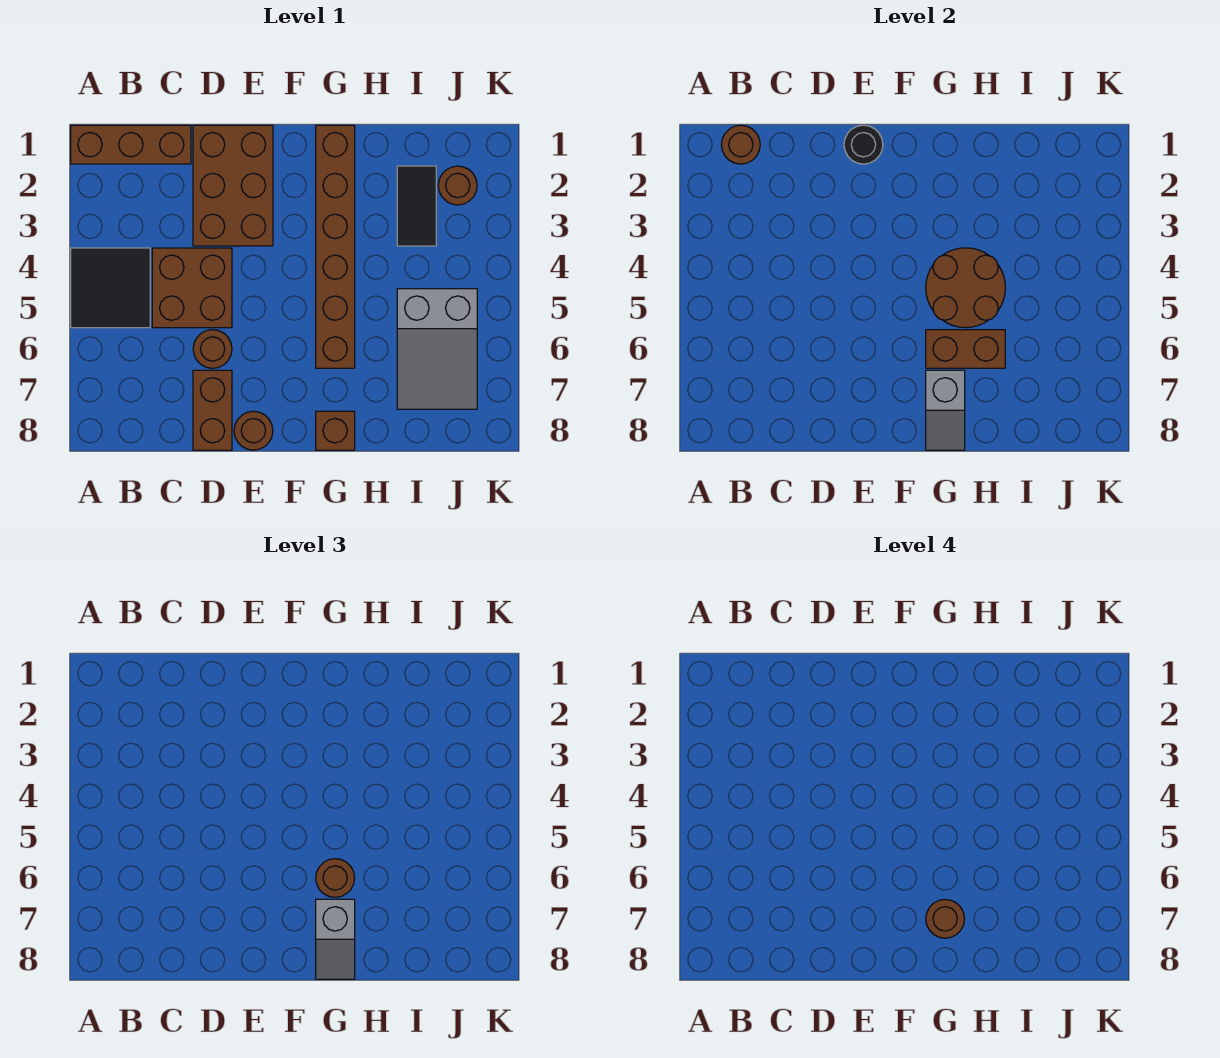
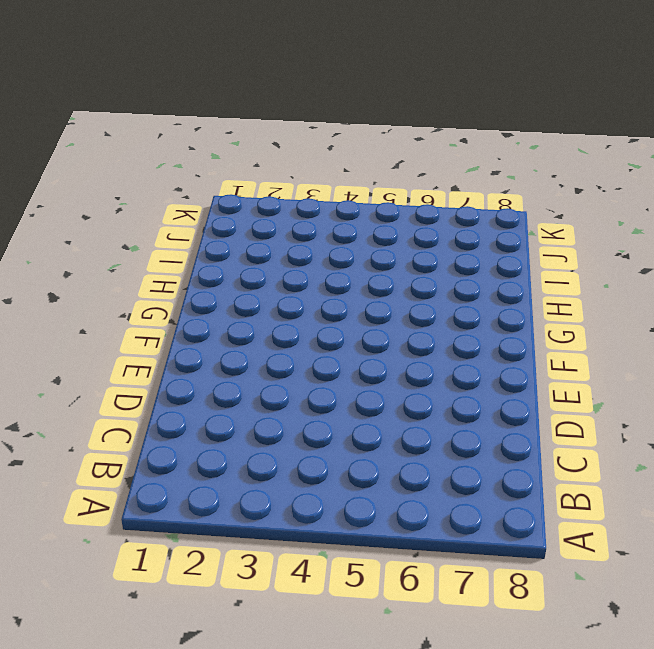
none -> brown brick A1:C1 level 1
none -> black tile A4:B5 level 1
none -> brown brick C4:D5 level 1

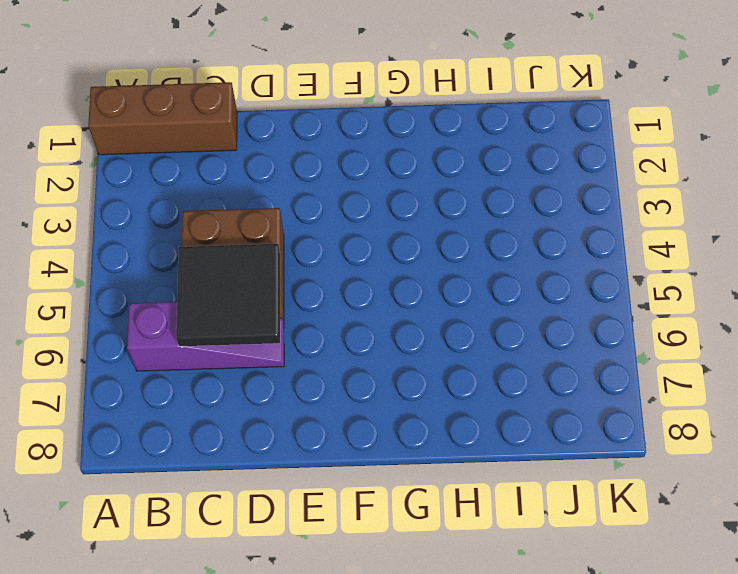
purple slope B6:D6 level 1 top B -> brown round brick D6 level 1
black tile C5:D6 level 2 -> black tile A4:B5 level 1
none -> brown brick D1:E3 level 1
none -> brown brick D7:D8 level 1
none -> brown round brick E8 level 1

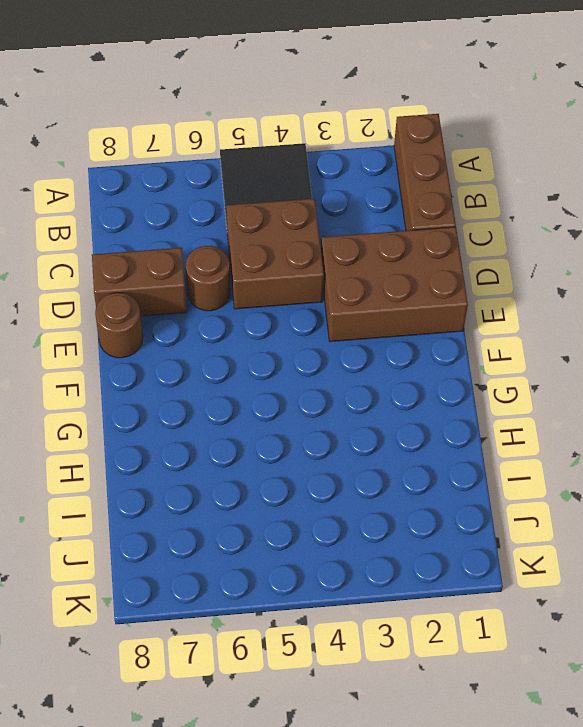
none -> brown brick G1:G6 level 1
none -> brown brick G8 level 1
none -> black tile I2:I3 level 1

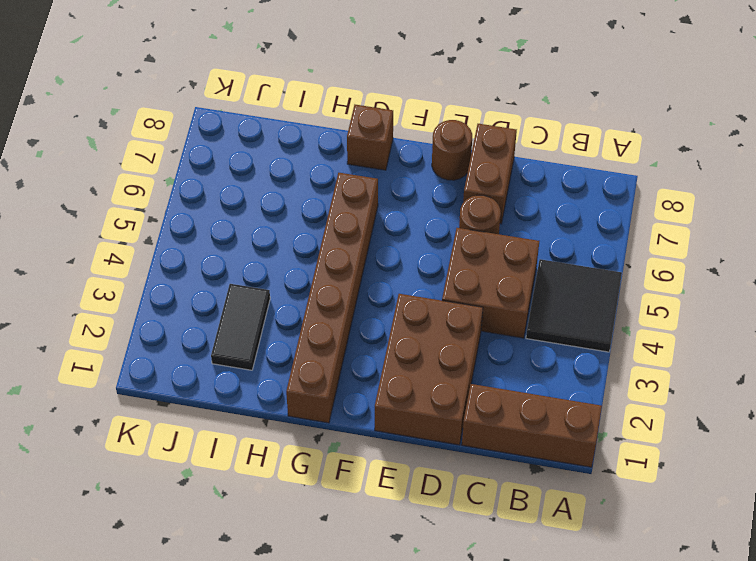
none -> grey slope I5:J7 level 1 top 5
none -> brown round brick J2 level 1
none -> brown round brick B1 level 2

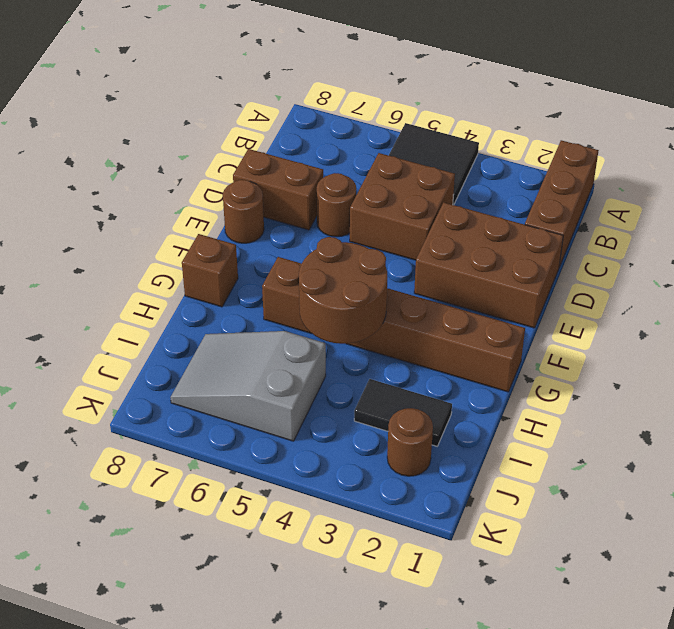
none -> brown round brick B1 level 2
none -> black round brick E1 level 2
none -> brown brick G6:H6 level 2

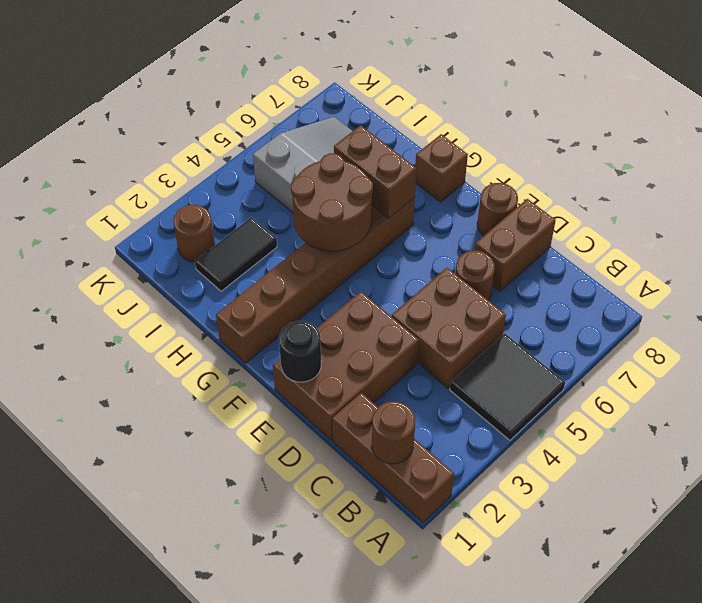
none -> grey slope G7:G8 level 2 top 7
none -> brown round brick G6 level 3
none -> grey slope G7:G8 level 3 top 7

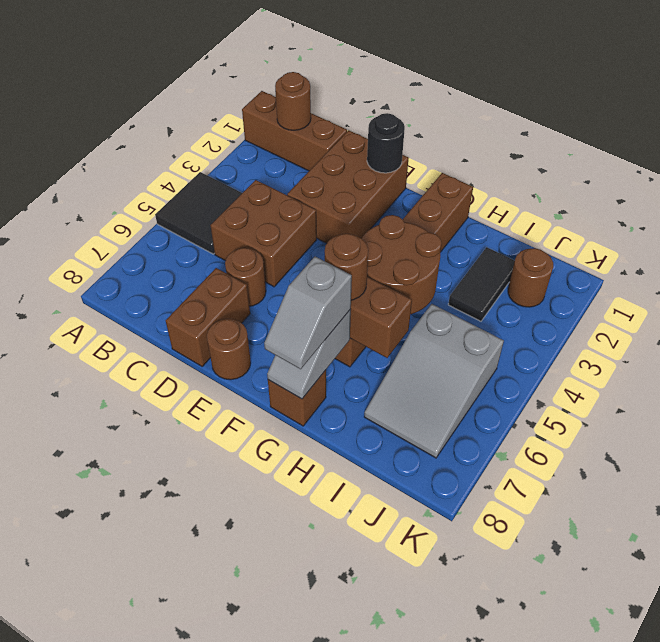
none -> brown round brick G7 level 4

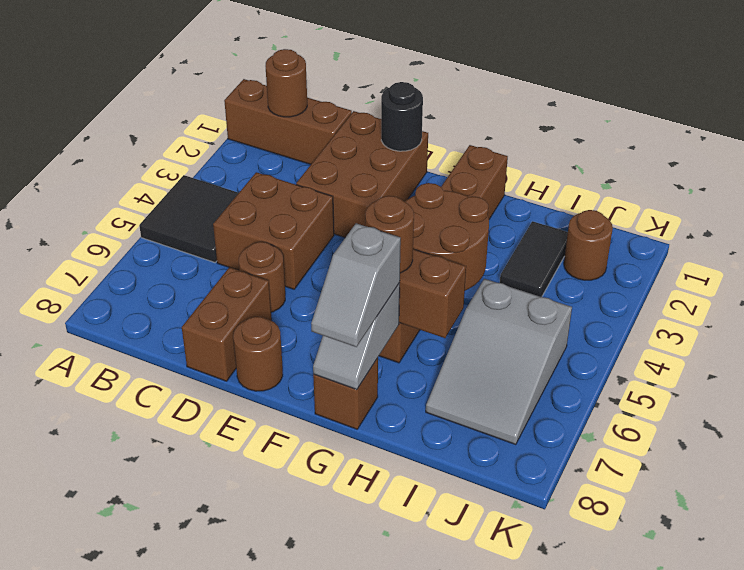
none -> brown round brick G7 level 4

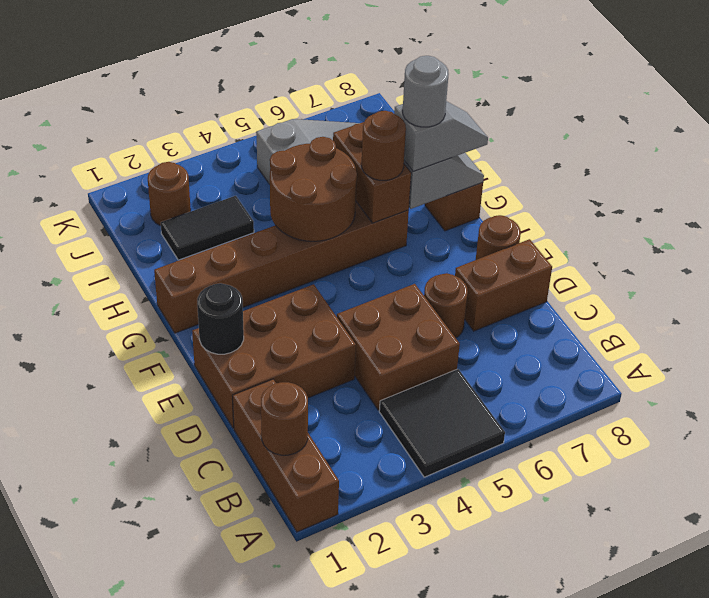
grey round brick G7 level 4 -> brown round brick G7 level 4

